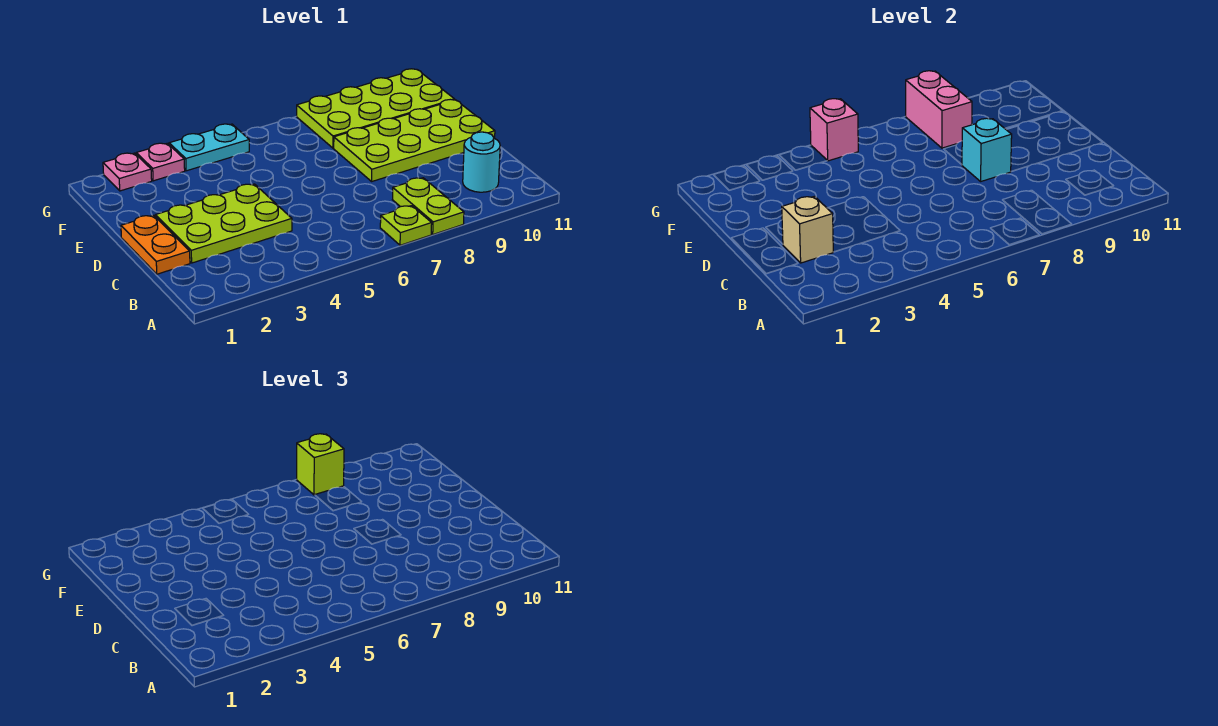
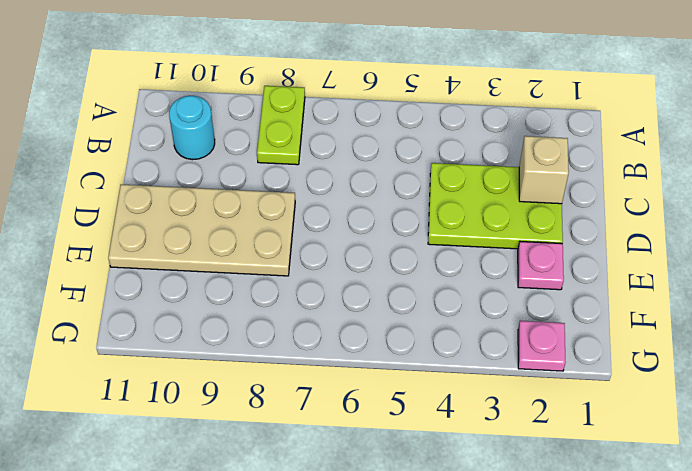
tan plate D8:E11 level 1 -> lime plate D8:E11 level 1
pink plate E2 level 1 -> pink plate G3 level 1
none -> lime plate A7 level 1
none -> orange plate C1:D1 level 1
none -> lime plate F8:G11 level 1

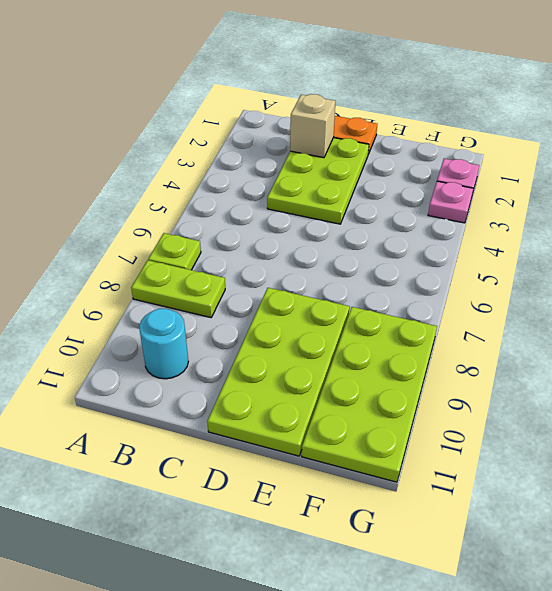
none -> cyan plate G4:G5 level 1
none -> cyan brick D8 level 2
none -> pink brick F8:G8 level 2

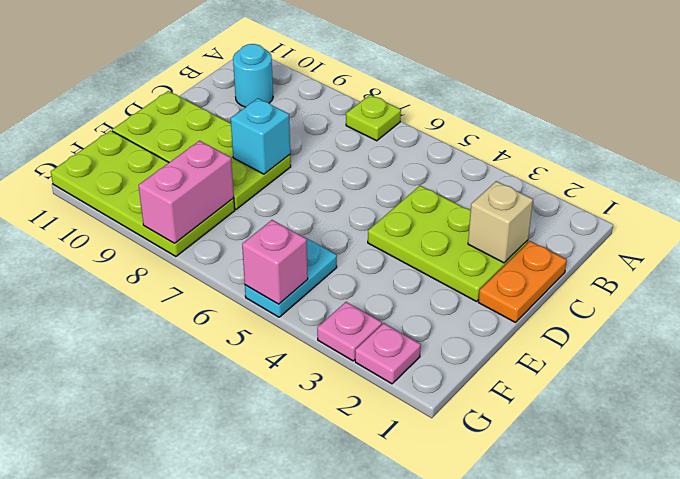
cyan plate F5:G5 level 1 -> cyan plate G4:G5 level 1
none -> lime plate A8:B8 level 1
none -> lime brick G8 level 3

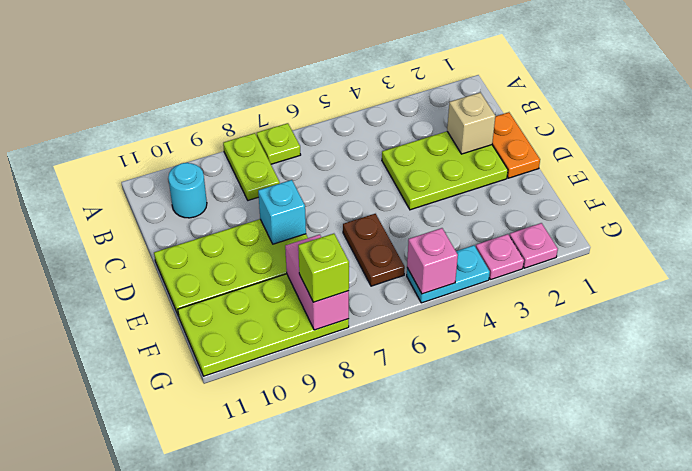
brown plate E6:F6 level 1 -> none

